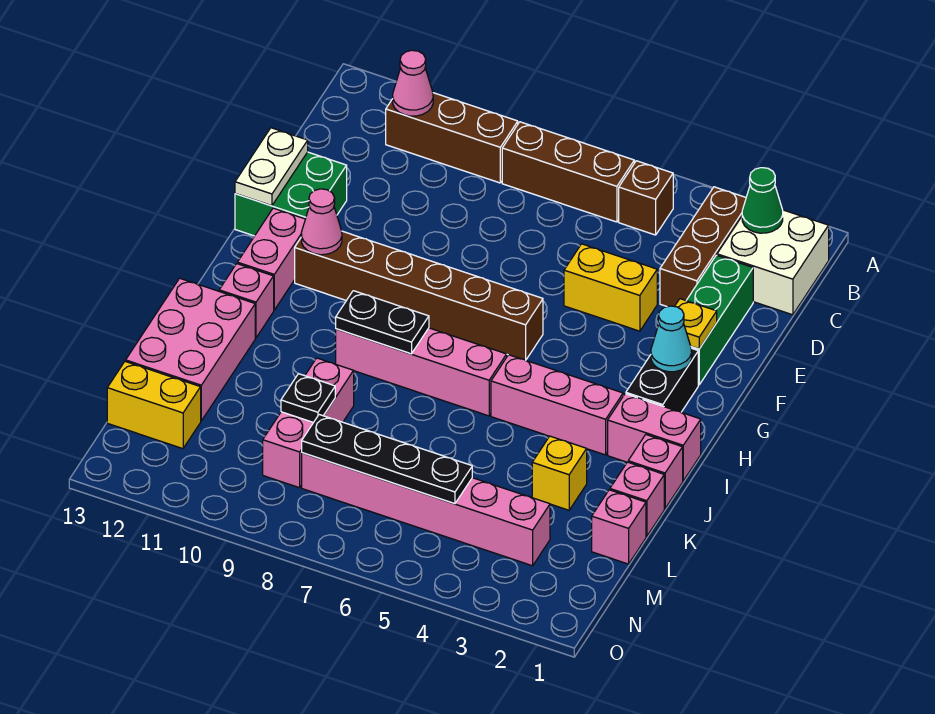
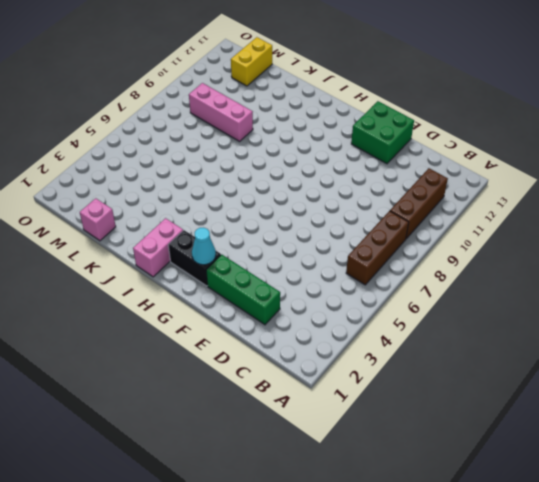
none -> white brick B1:C2 level 1
none -> brown brick B3:D3 level 1
none -> brown brick B5 level 1
none -> yellow brick E4:E5 level 1

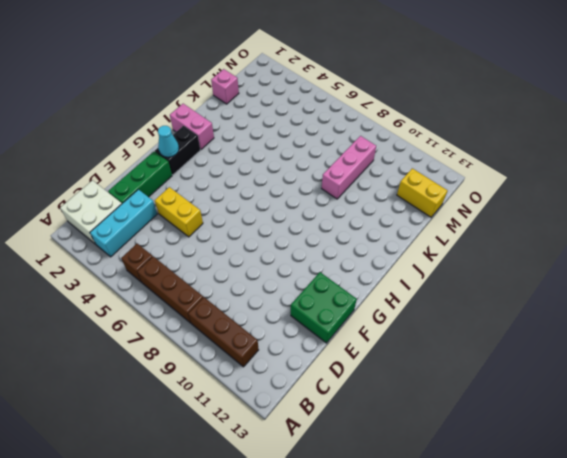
cyan brick B3:D3 level 1 -> brown brick B3:D3 level 1
none -> brown brick G6:G11 level 1
none -> pink brick G12:H12 level 1
none -> pink brick I3:I5 level 1
none -> pink brick I6:I9 level 1

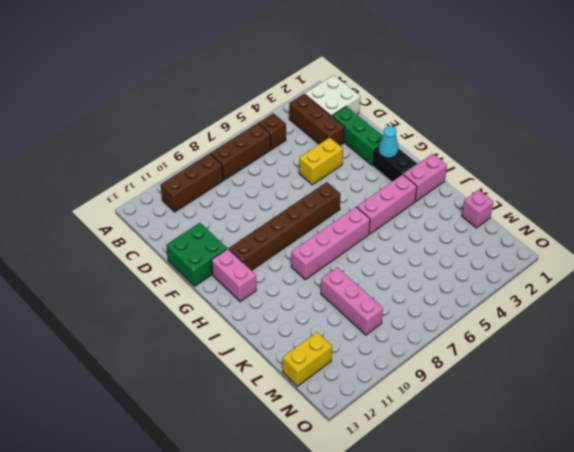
none -> pink brick I12 level 1
none -> pink brick J1 level 1
none -> pink brick J12:L13 level 1
none -> pink brick K1 level 1

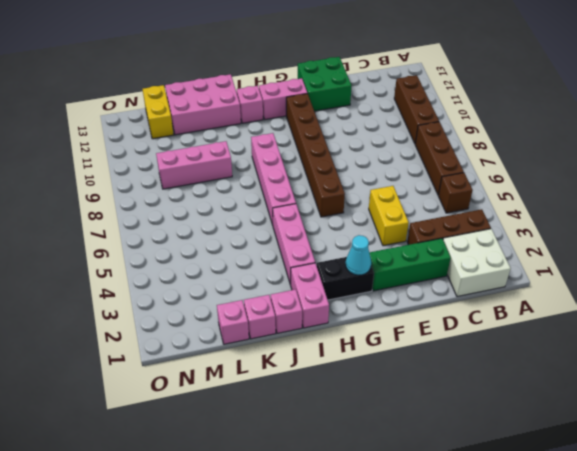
none -> yellow brick K3 level 1
none -> pink brick M3:M8 level 1
none -> green cone B2 level 2
none -> pink cone B11 level 2

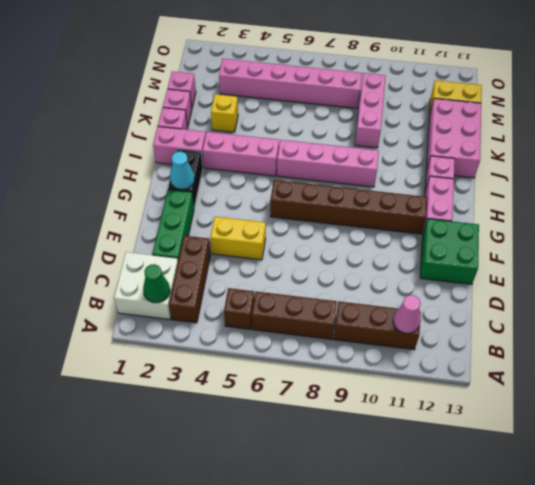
none -> white plate E13:F13 level 2
none -> yellow plate F2 level 2
none -> pink cone G11 level 2
none -> black plate I8:I9 level 2

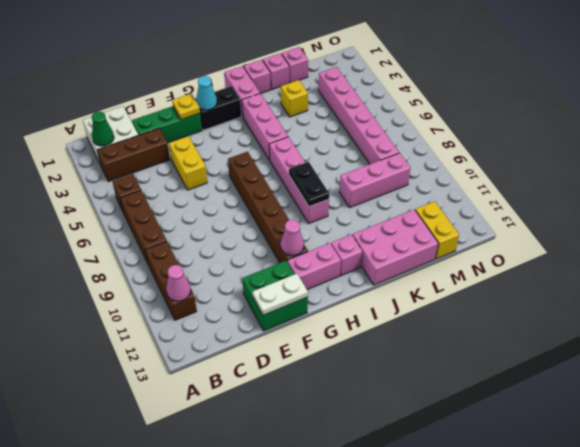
none -> black plate L9 level 2
none -> black plate M5:M8 level 2

